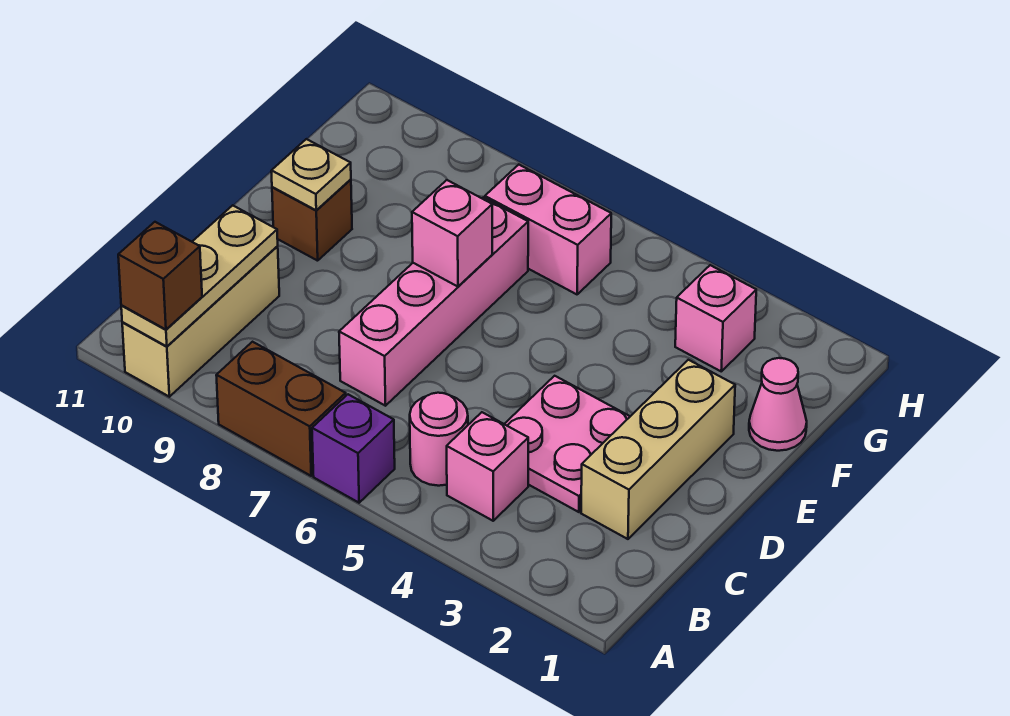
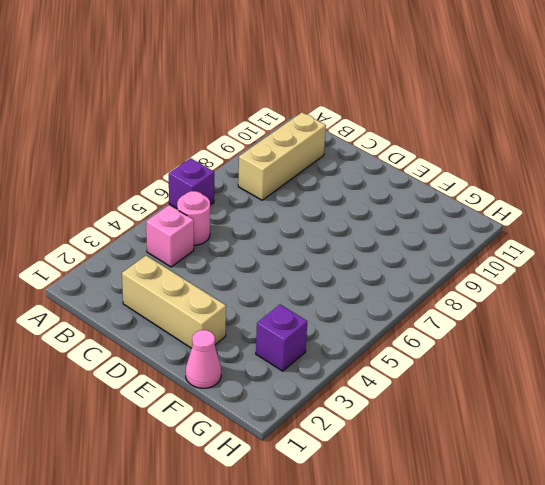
tan brick B8:B10 level 1 -> tan brick A10:C10 level 1
purple brick G3 level 1 -> pink brick G3 level 1
none -> brown brick A7:A8 level 1
none -> pink plate C3:D4 level 1
none -> pink brick C7:F7 level 1

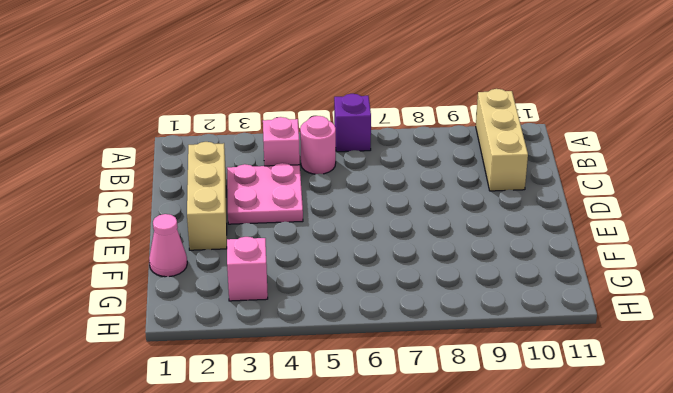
none -> brown brick A7:A8 level 1
none -> pink brick C7:F7 level 1
none -> brown brick E10 level 1

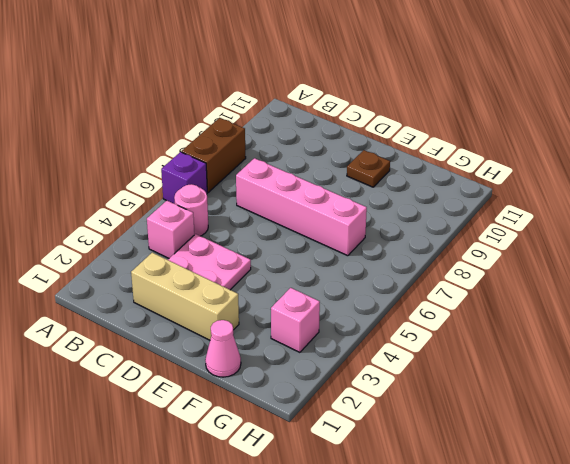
brown plate E10 level 1 -> brown brick E10 level 1
none -> tan brick A10:C10 level 1
none -> pink brick G6:G7 level 1
none -> tan plate A10:C10 level 2

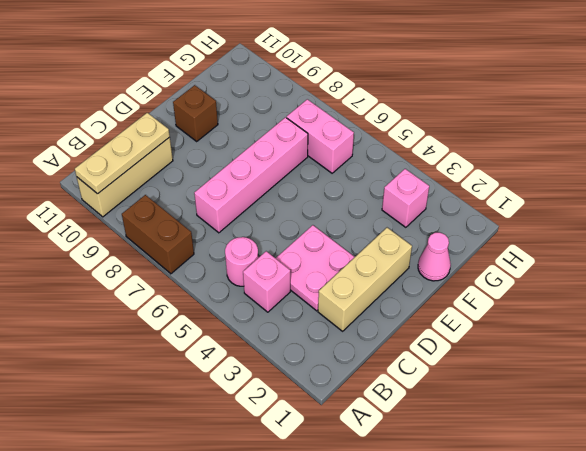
none -> purple brick A6 level 1
none -> pink brick E7 level 2
none -> tan plate E10 level 2

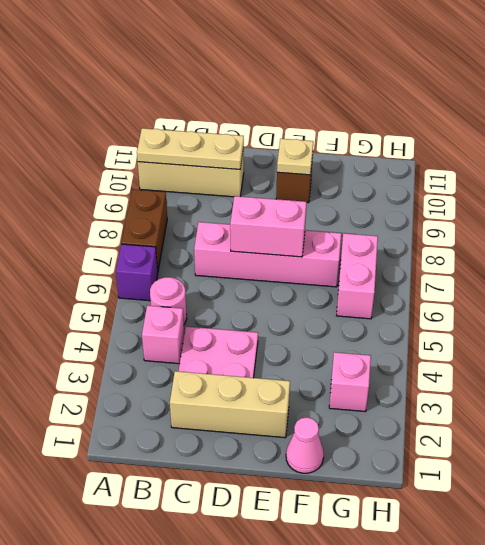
pink brick D7:E7 level 2 -> pink brick E7 level 2
none -> brown brick A10 level 3

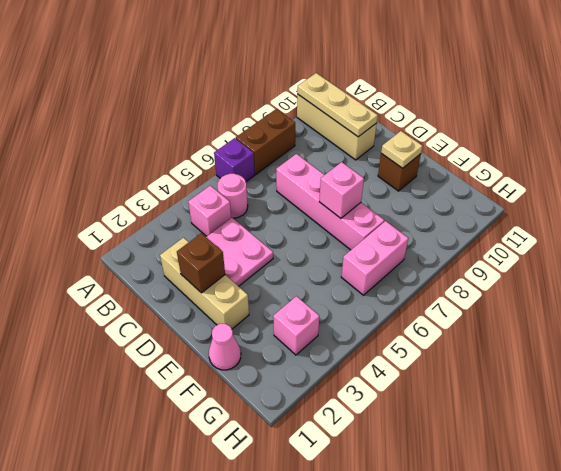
brown brick D2 level 2 -> brown brick A10 level 3

